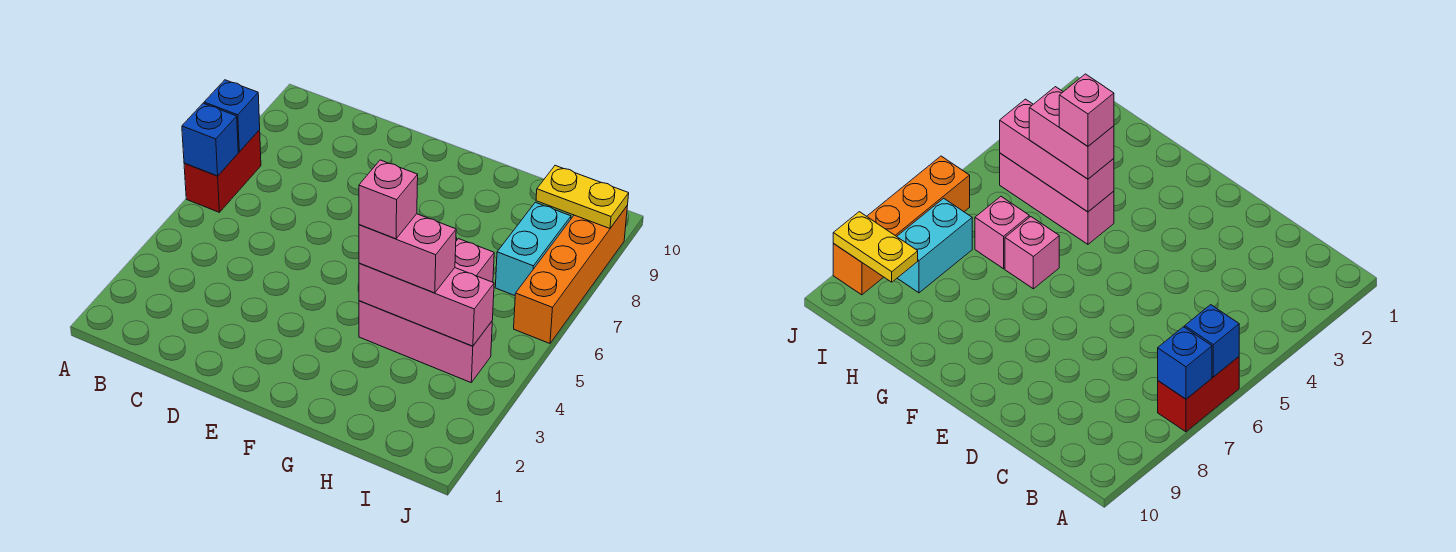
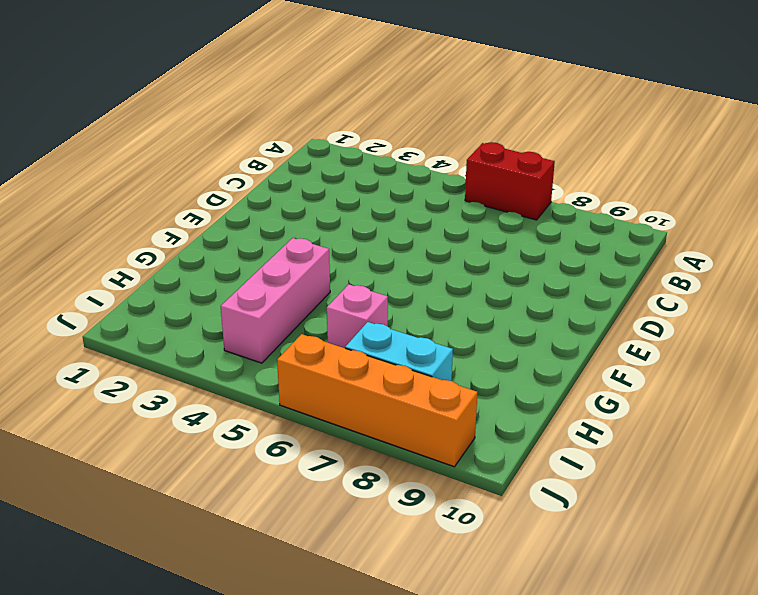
none -> pink brick G6 level 1
none -> blue brick A6 level 2
none -> blue brick A7 level 2

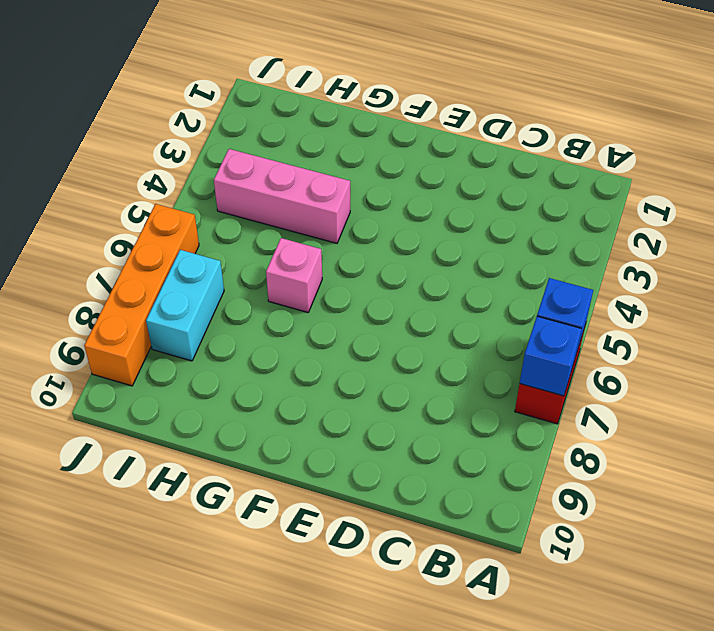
none -> pink brick H6 level 1
none -> pink brick G4:I4 level 2
none -> yellow plate I9:J9 level 2

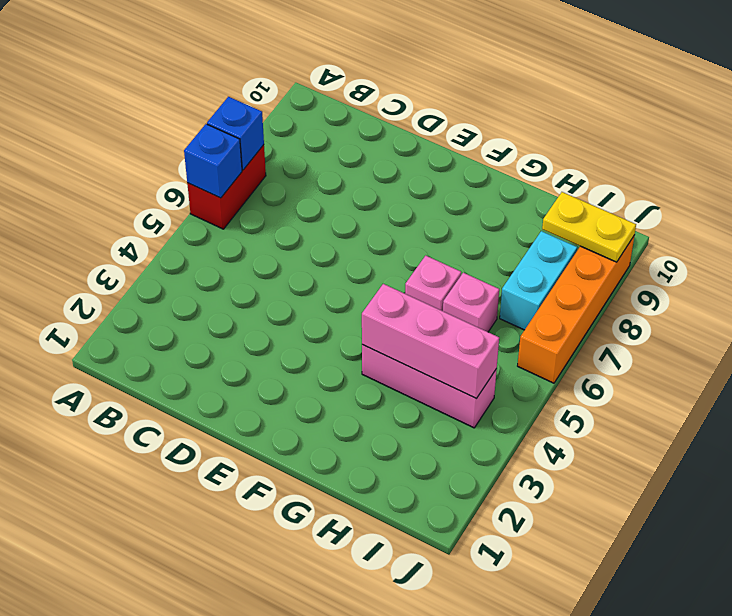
none -> pink brick G4:H4 level 3
none -> pink brick G4 level 4

